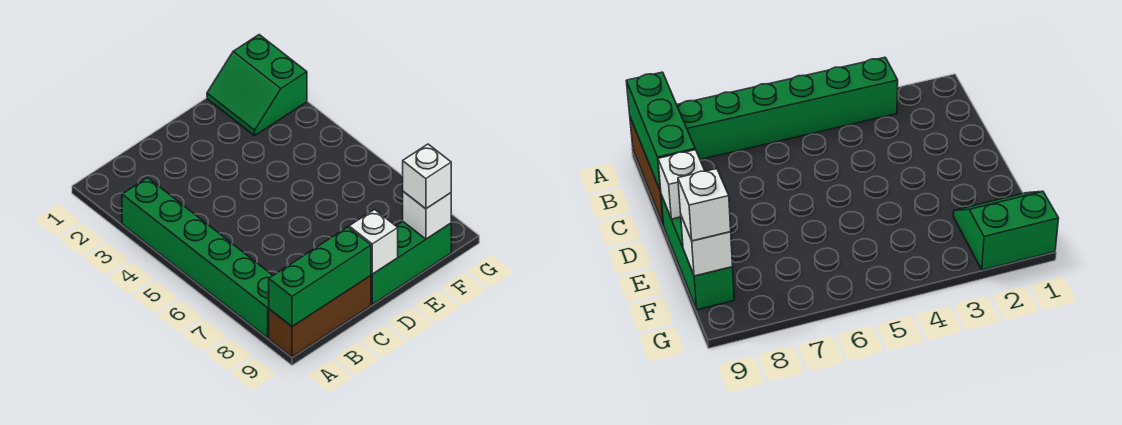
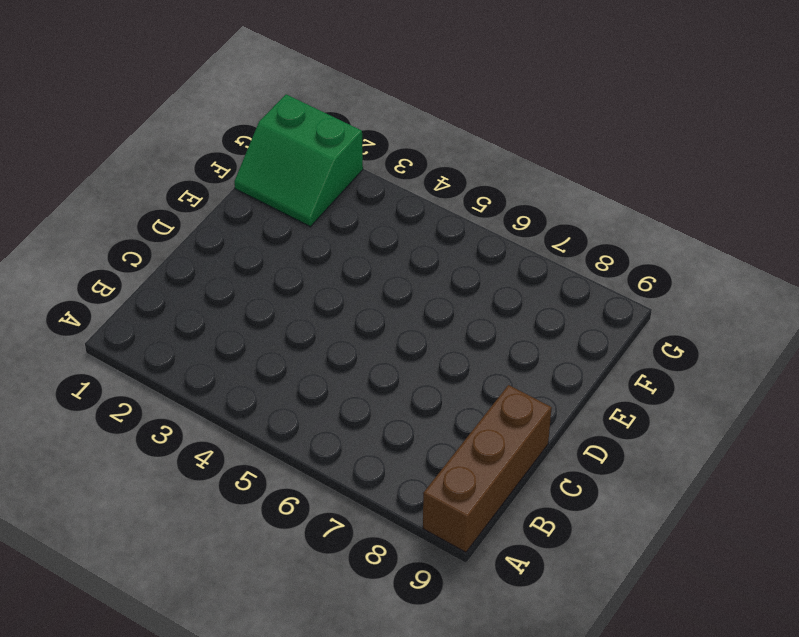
none -> green brick A3:A8 level 1
none -> green brick D9:F9 level 1

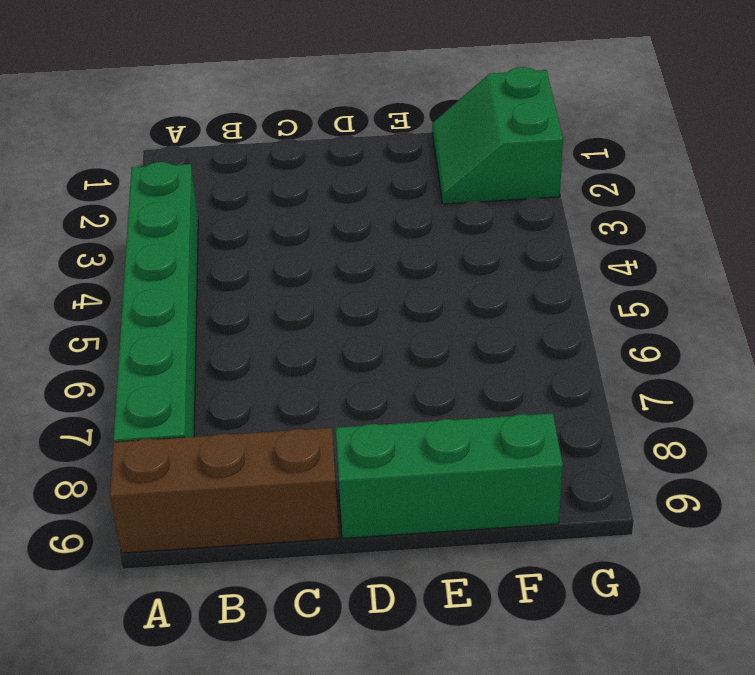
none -> green brick A9:C9 level 2
none -> white brick D9 level 2

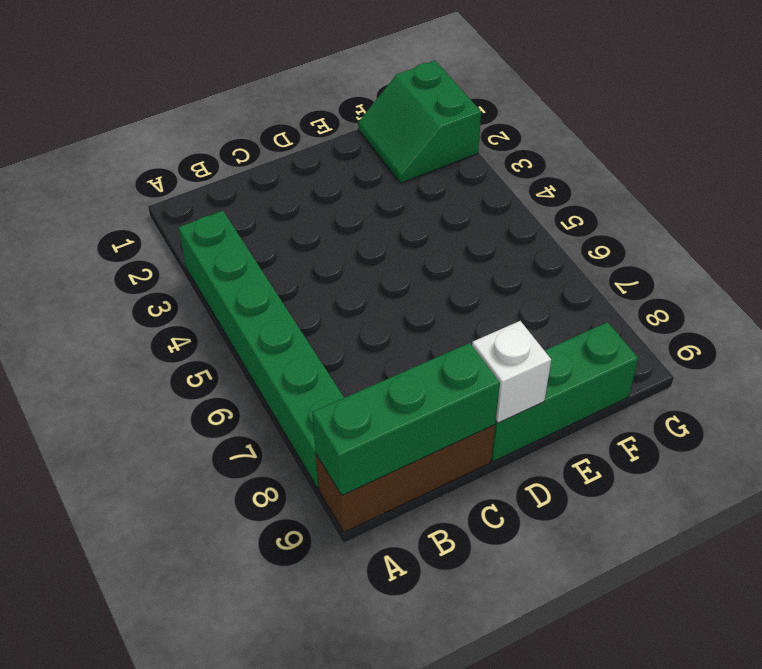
none -> white brick F9 level 2
none -> white brick F9 level 3

